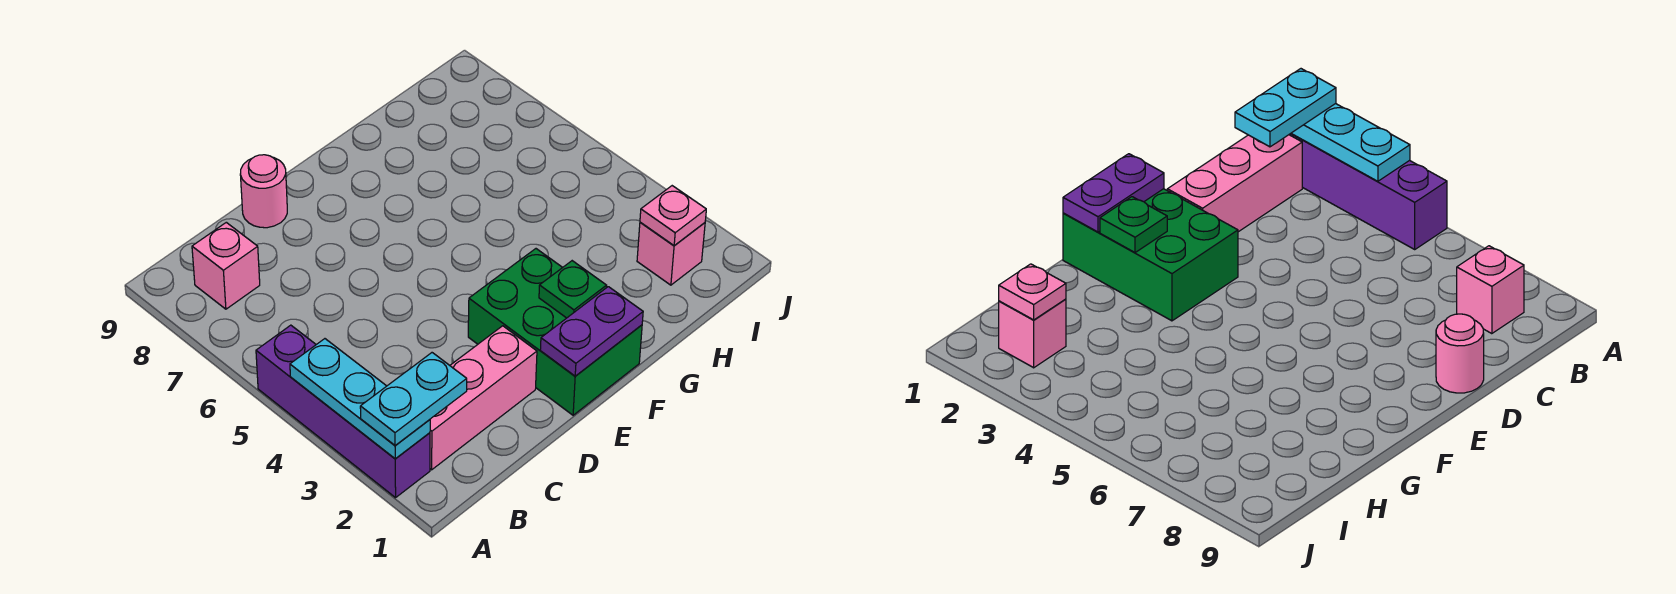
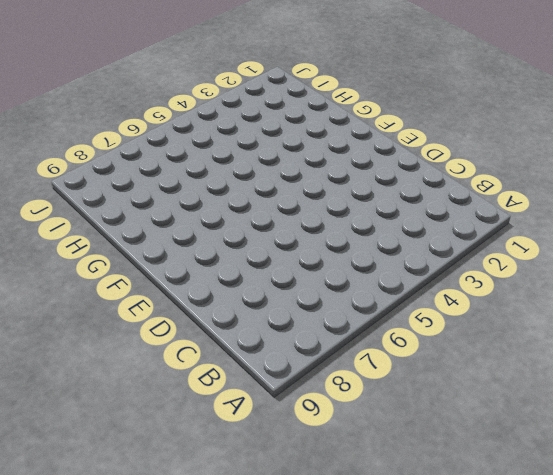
none -> purple brick A2:A5 level 1
none -> pink brick B2:D2 level 1

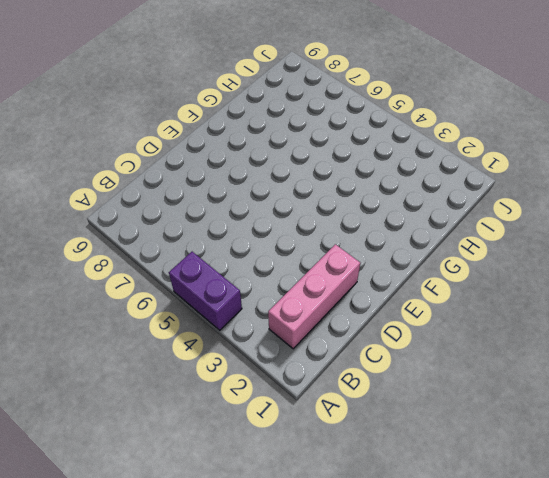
purple brick A4:A5 level 1 -> purple brick A2:A5 level 1
none -> pink brick B8 level 1
none -> pink round brick D9 level 1

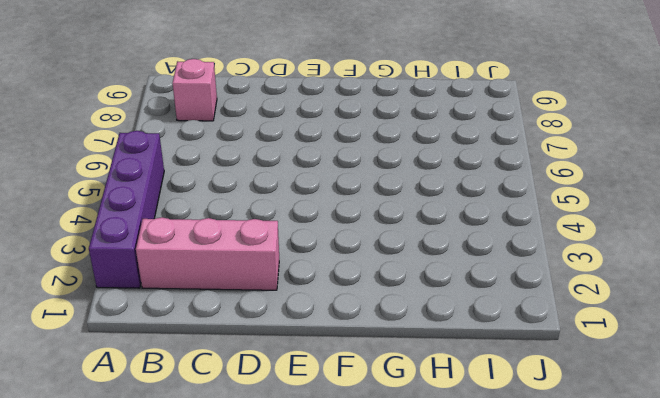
none -> pink round brick D9 level 1
none -> green brick E1:F3 level 1

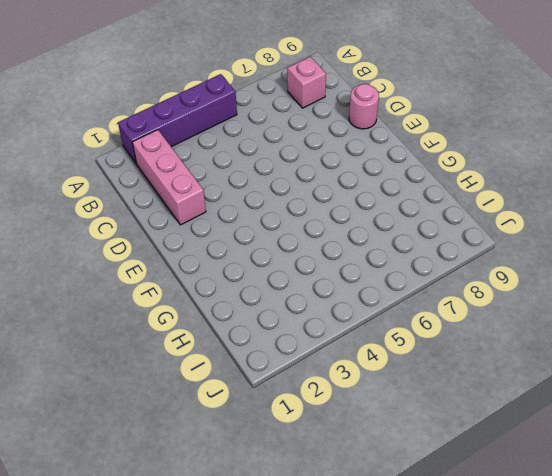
none -> green brick E1:F3 level 1
none -> pink brick I2 level 1

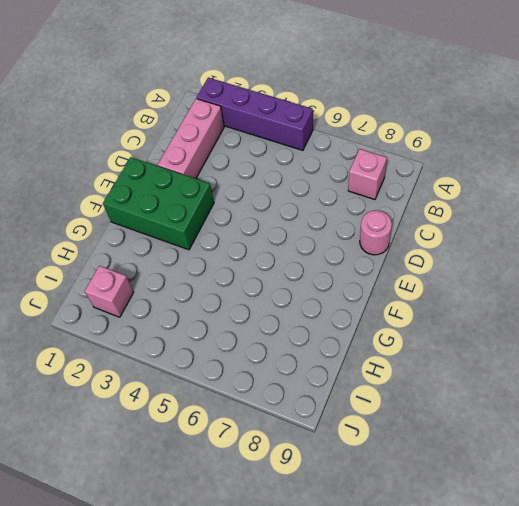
none -> cyan plate A2:A4 level 2
none -> purple plate E1:F1 level 2

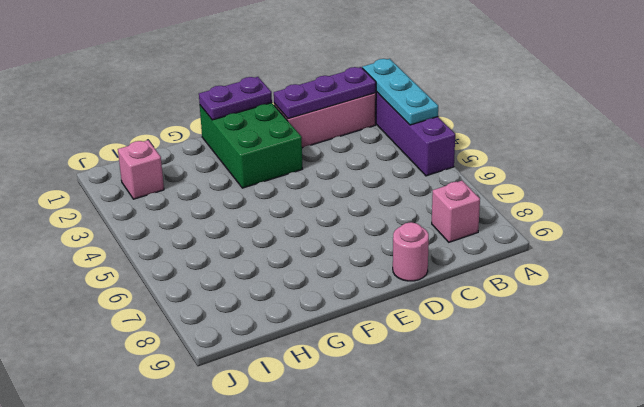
purple plate B2:D2 level 2 -> none
none -> green plate F2 level 2
none -> pink plate I2 level 2

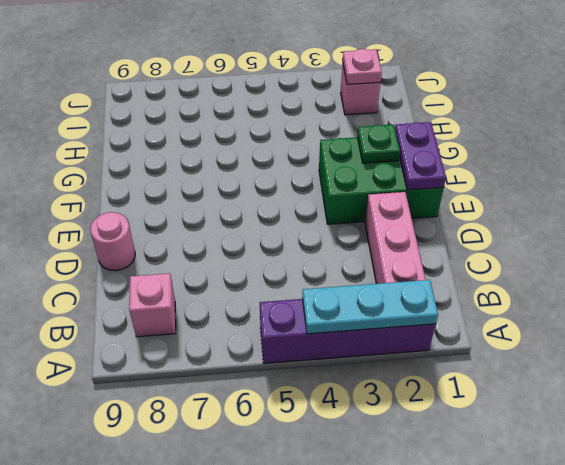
none -> cyan plate A2:B2 level 3

